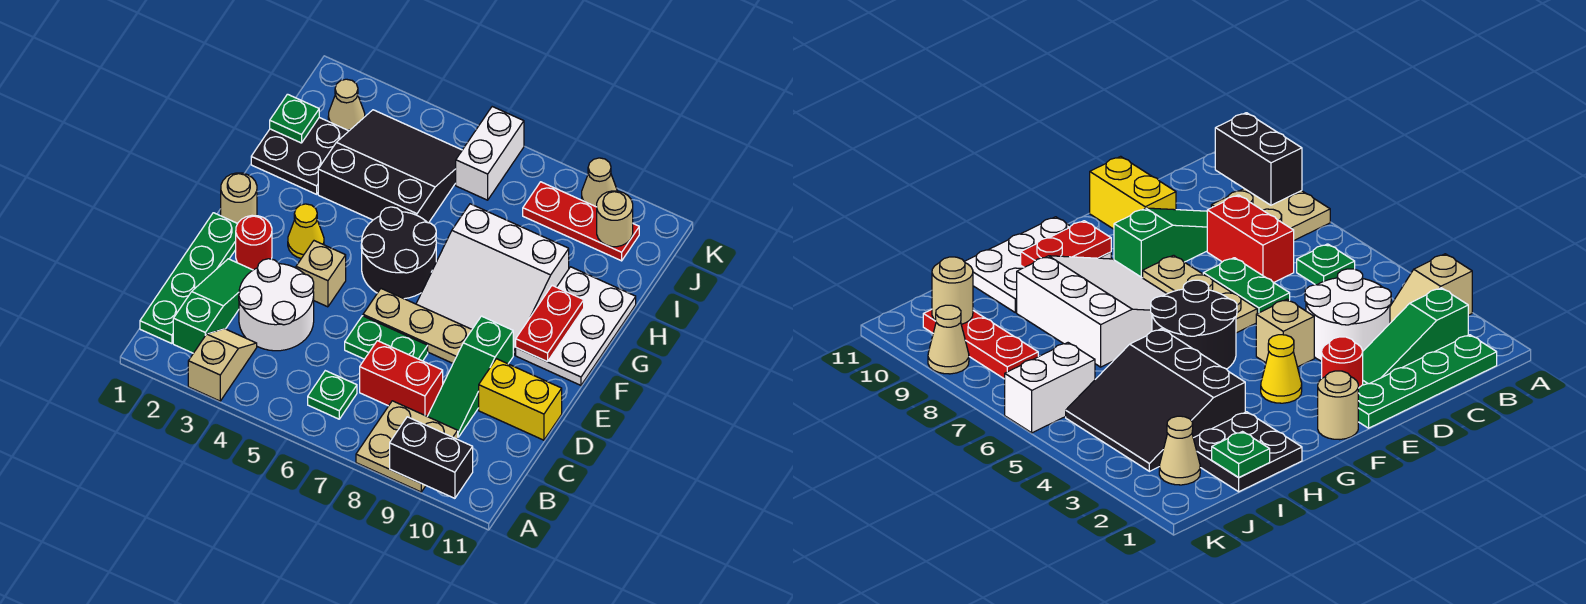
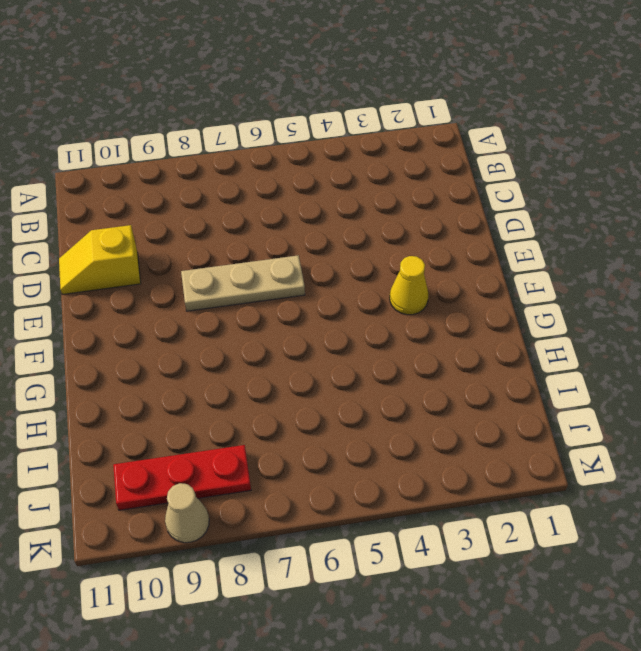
yellow slope D10:D11 level 1 top 10 -> yellow brick D10:D11 level 1
none -> tan slope A3:B3 level 1 top A
none -> tan plate A8:B9 level 1
none -> green plate B1:E1 level 1

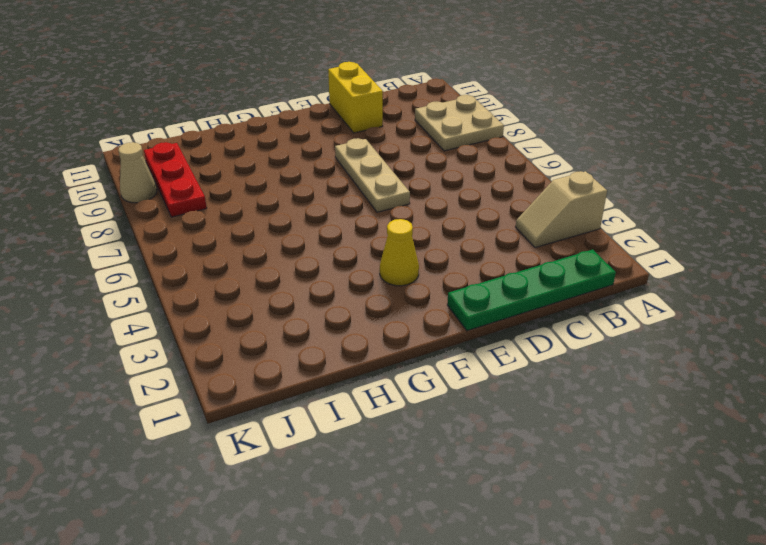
none -> green slope B2:D2 level 1 top B
none -> green plate B6 level 1
none -> white round brick C3:D4 level 1

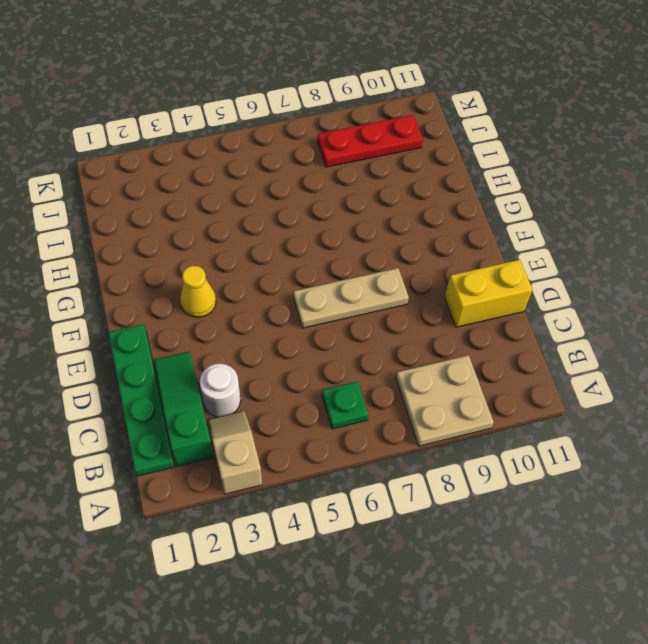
white round brick C3 level 1 -> white round brick C3:D4 level 1
none -> red brick C7:C8 level 1
none -> green slope C9:E9 level 1 top E
none -> green plate D6:D7 level 1

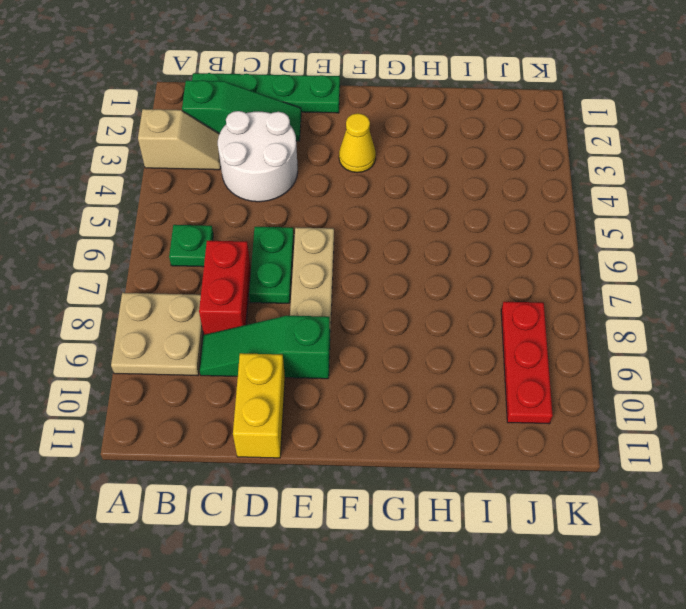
none -> red round brick E2 level 1
none -> tan brick E4 level 1
none -> tan round brick F1 level 1

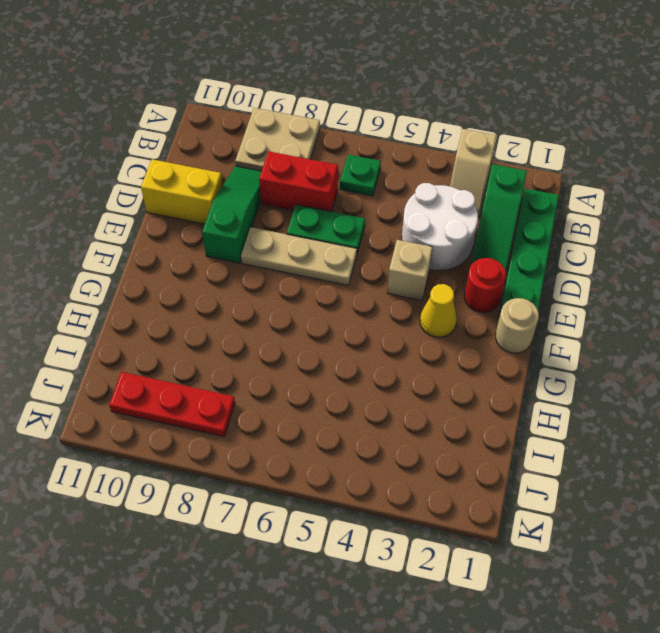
none -> black round brick F5:G6 level 1
none -> white slope F7:H9 level 1 top H
none -> white plate F10:H11 level 1

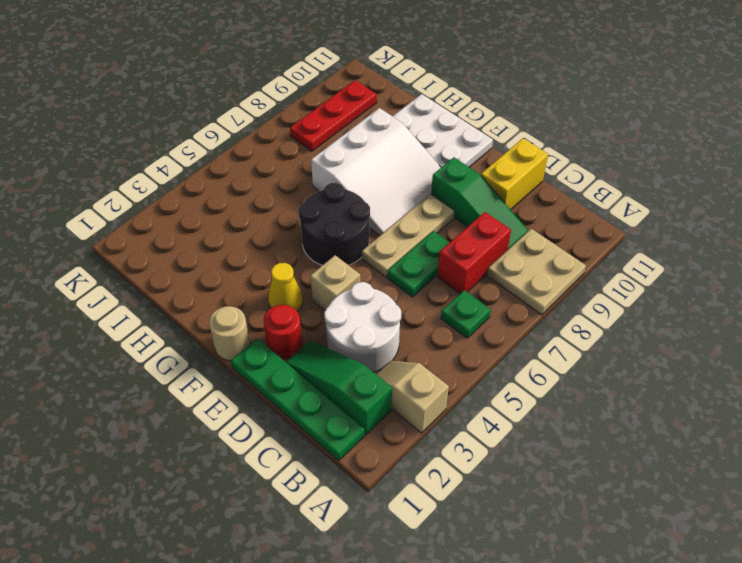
none -> black plate H1:I2 level 1
none -> black slope H3:J5 level 1 top H
none -> tan cone J2 level 1

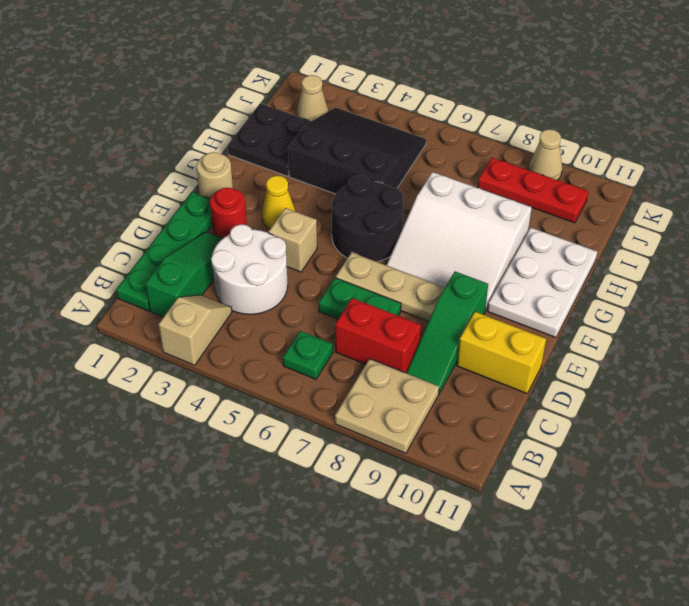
none -> white brick J6:K6 level 1
none -> black brick A9:A10 level 2
none -> red plate F10:G10 level 2

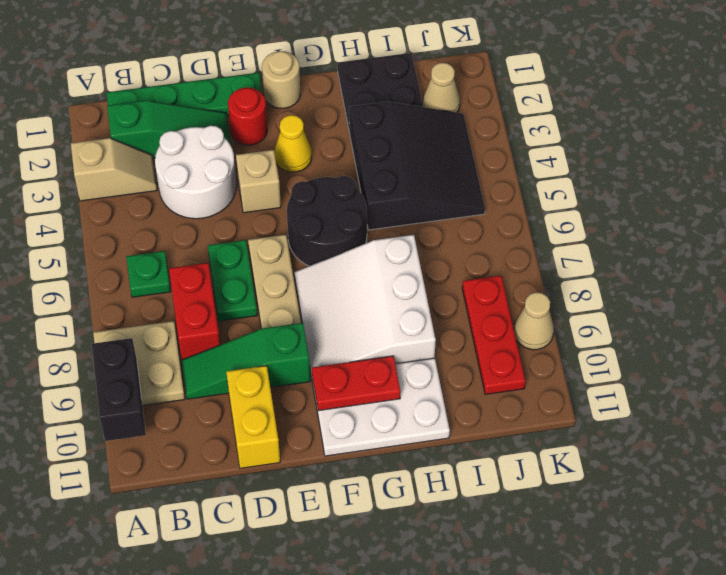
none -> white brick J6:K6 level 1
none -> green plate I1 level 2
none -> tan round brick J10 level 2

